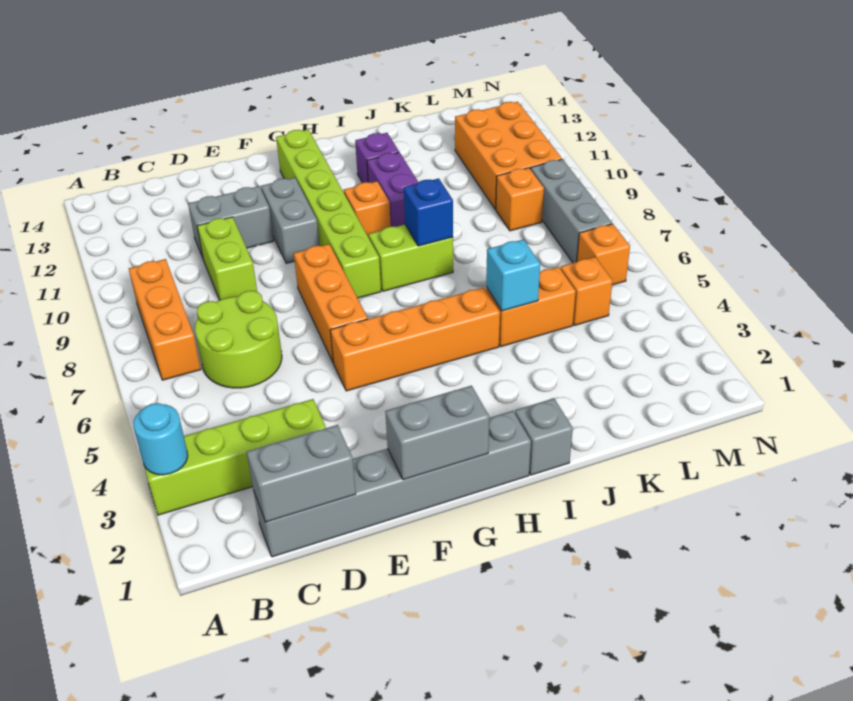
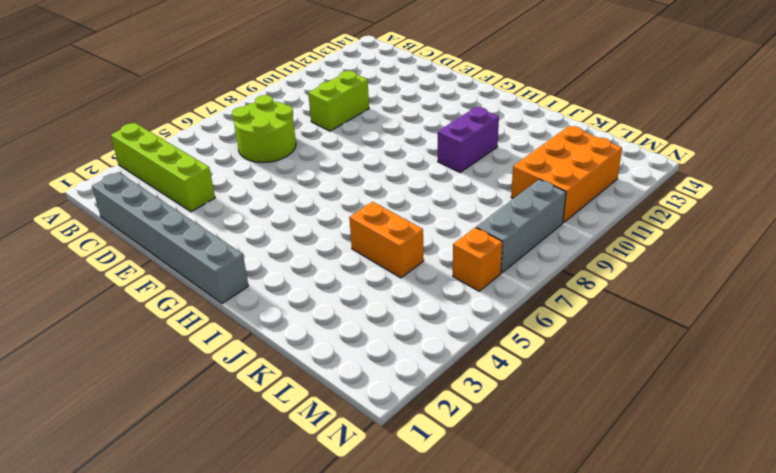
none -> orange brick B7:B9 level 1
none -> grey brick D11:E11 level 1
none -> orange brick F5:I5 level 1

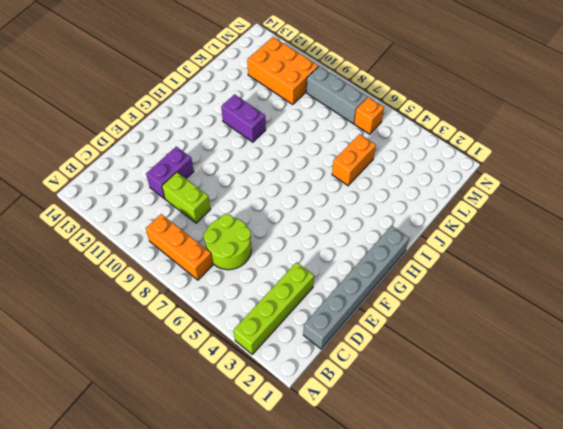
purple brick D11:E11 level 1 -> grey brick D11:E11 level 1
none -> orange brick F5:I5 level 1
none -> orange brick F6:F8 level 1
none -> grey brick F10:F11 level 1

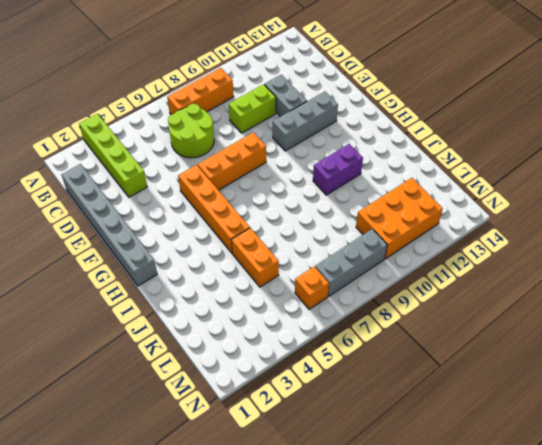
grey brick F10:F12 level 1 -> grey brick F10:F11 level 1
none -> lime brick G8:G13 level 1
none -> lime brick H8:I8 level 1
none -> orange brick H10 level 1

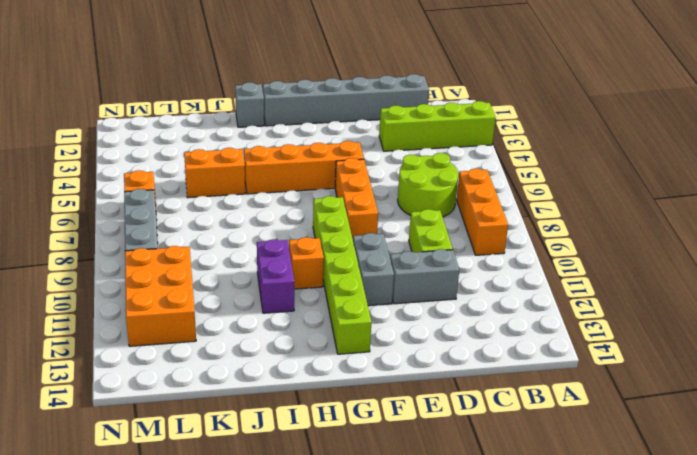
none -> lime brick H8:I8 level 1
none -> purple brick I12 level 1
none -> orange brick L5 level 1

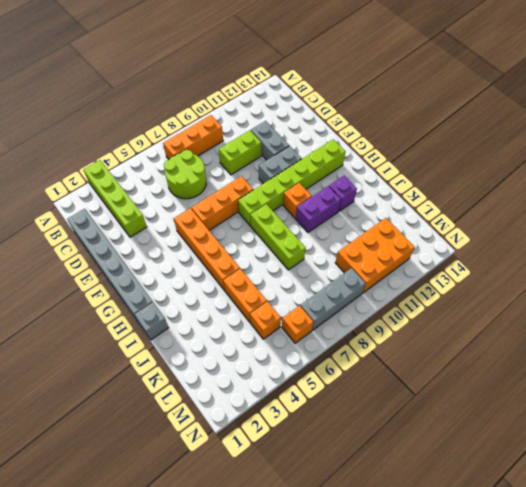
lime brick H8:J8 level 1 -> lime brick H8:I8 level 1
none -> orange brick L9 level 1
none -> cyan round brick A3 level 2
none -> grey brick C1:D1 level 2

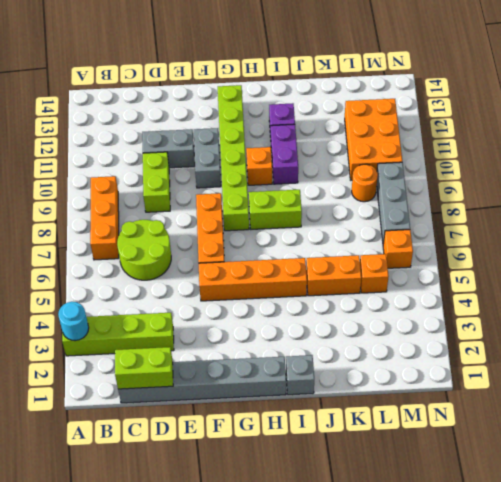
lime brick C1:D1 level 2 -> grey brick C1:D1 level 2
orange round brick L9 level 1 -> orange brick L9 level 1
none -> grey brick F1:G1 level 2
none -> blue brick I8 level 2
none -> cyan brick J5 level 2

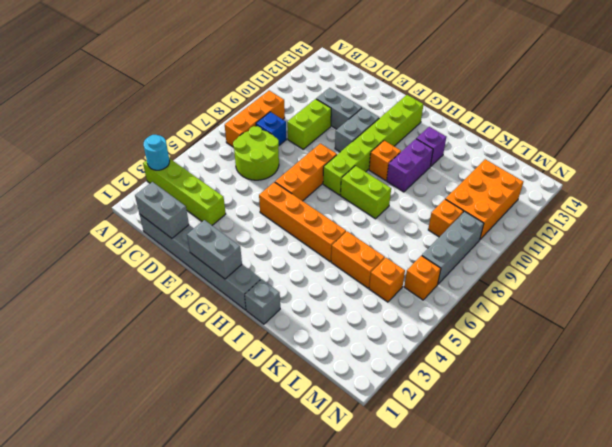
blue brick C8 level 1 -> blue brick I8 level 2
none -> cyan brick J5 level 2

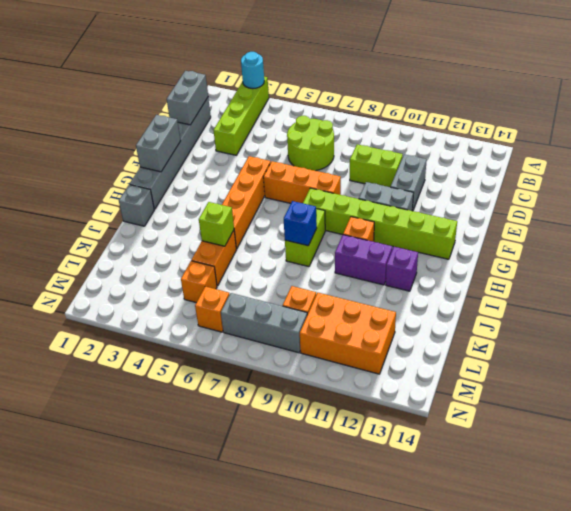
lime brick J5 level 2 -> cyan brick J5 level 2
none -> orange brick B7:B9 level 1

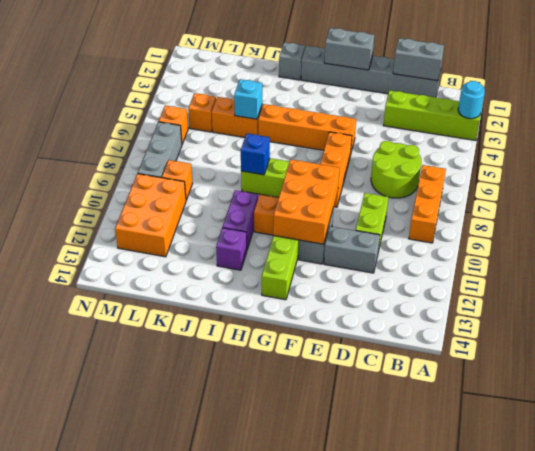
orange brick F9:G11 level 2 -> none

